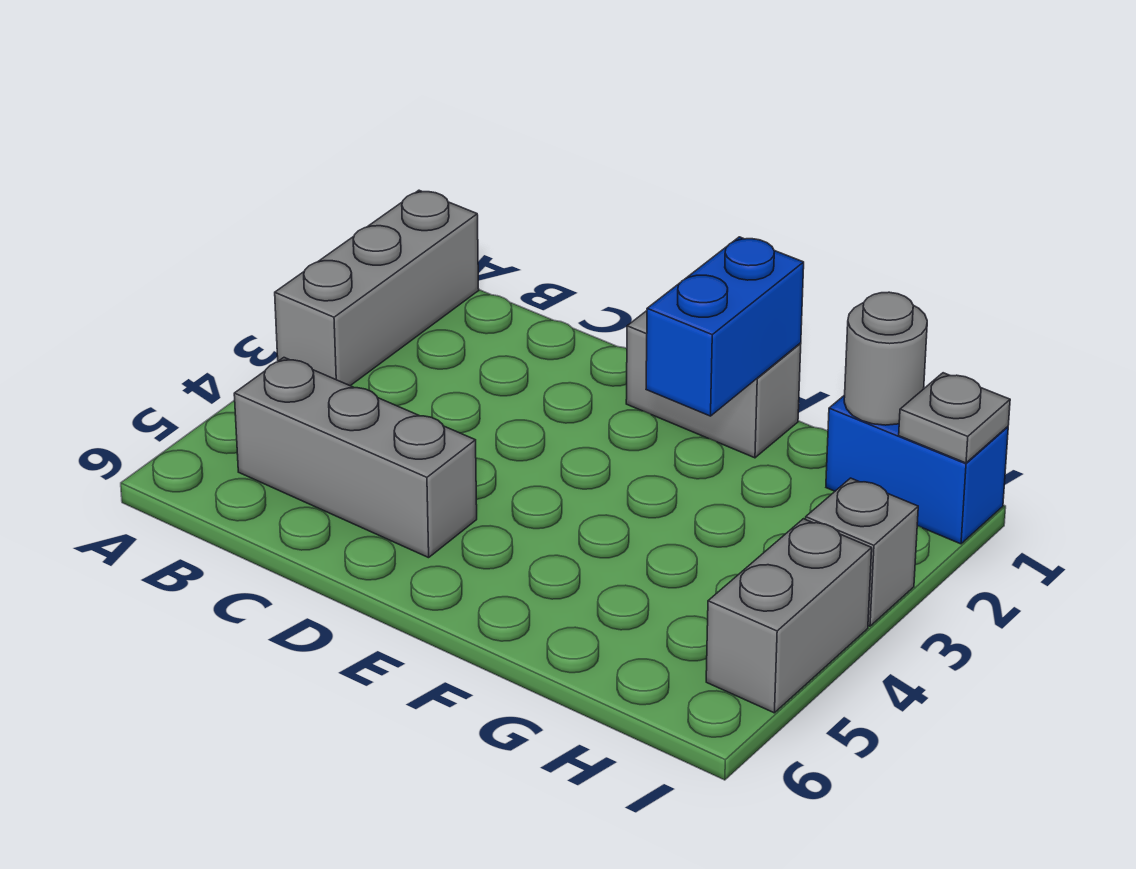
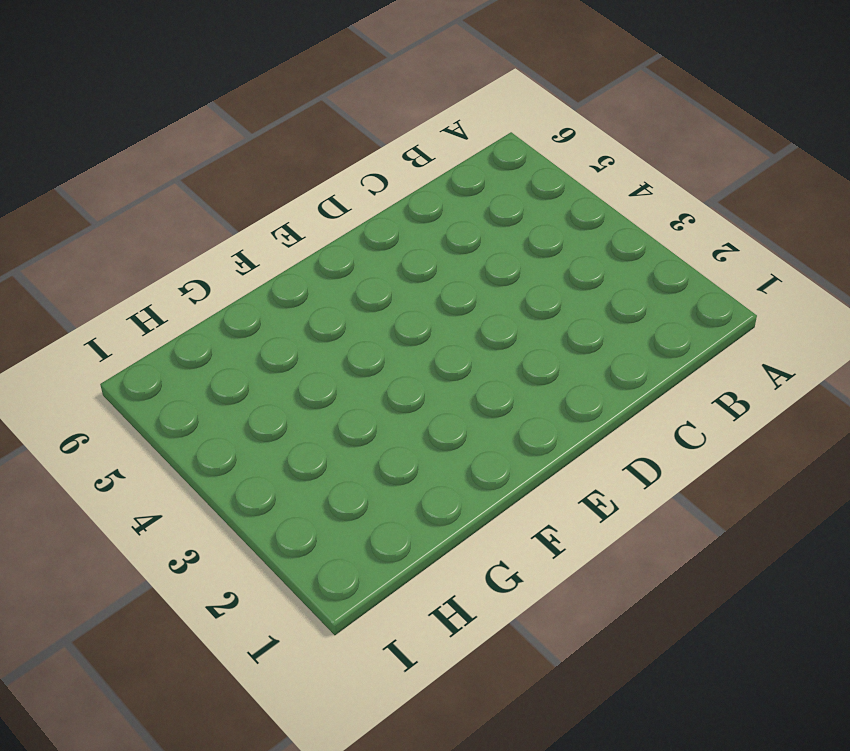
none -> grey brick A1:A3 level 1
none -> grey brick B5:D5 level 1

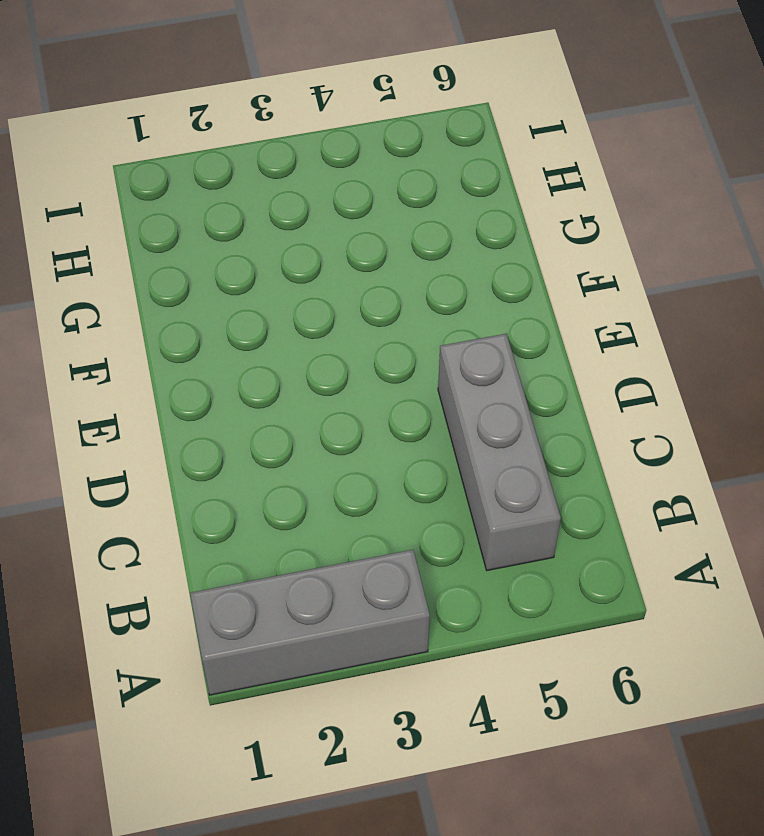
none -> grey brick E1:F1 level 1
none -> blue brick H1:I1 level 1

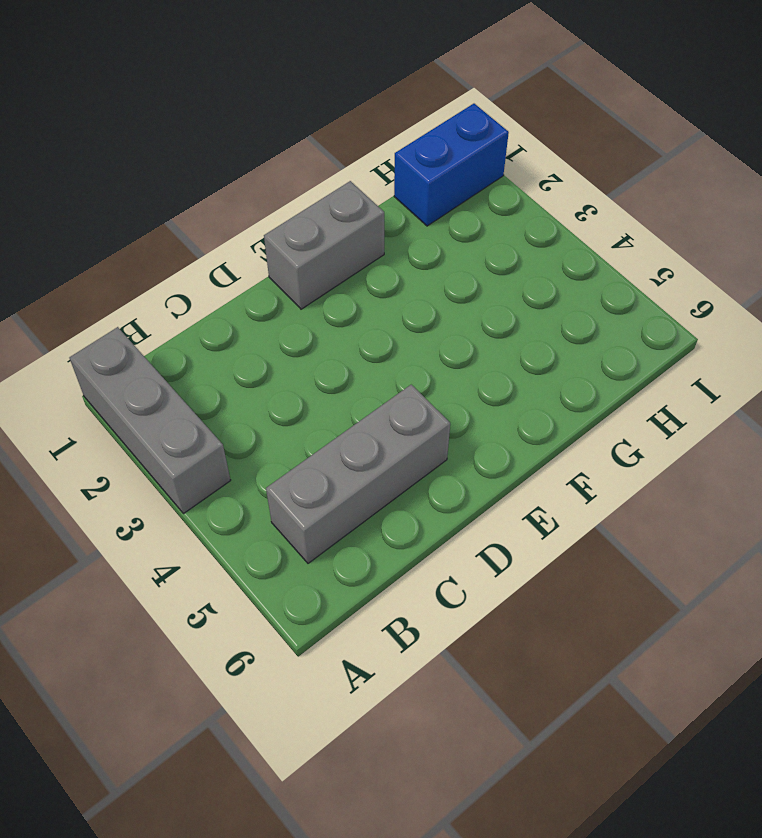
none -> grey brick I3 level 1
none -> grey brick I4:I5 level 1

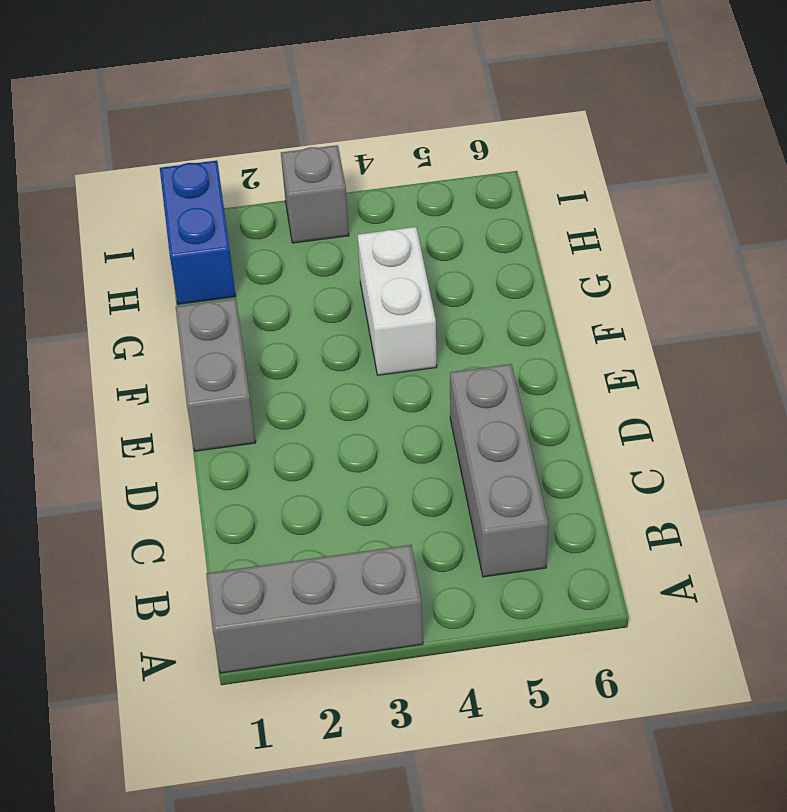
white brick F4:G4 level 1 -> none
none -> grey brick I4:I5 level 1
none -> blue brick F1:F2 level 2

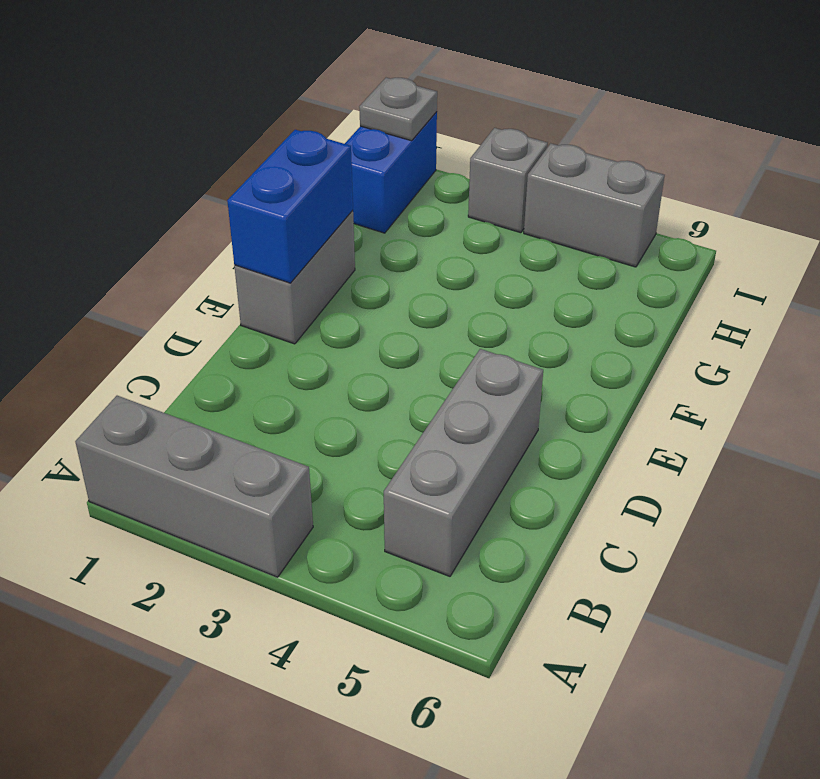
blue brick E1:F1 level 2 -> blue brick F1:F2 level 2
none -> grey round brick H1 level 2

